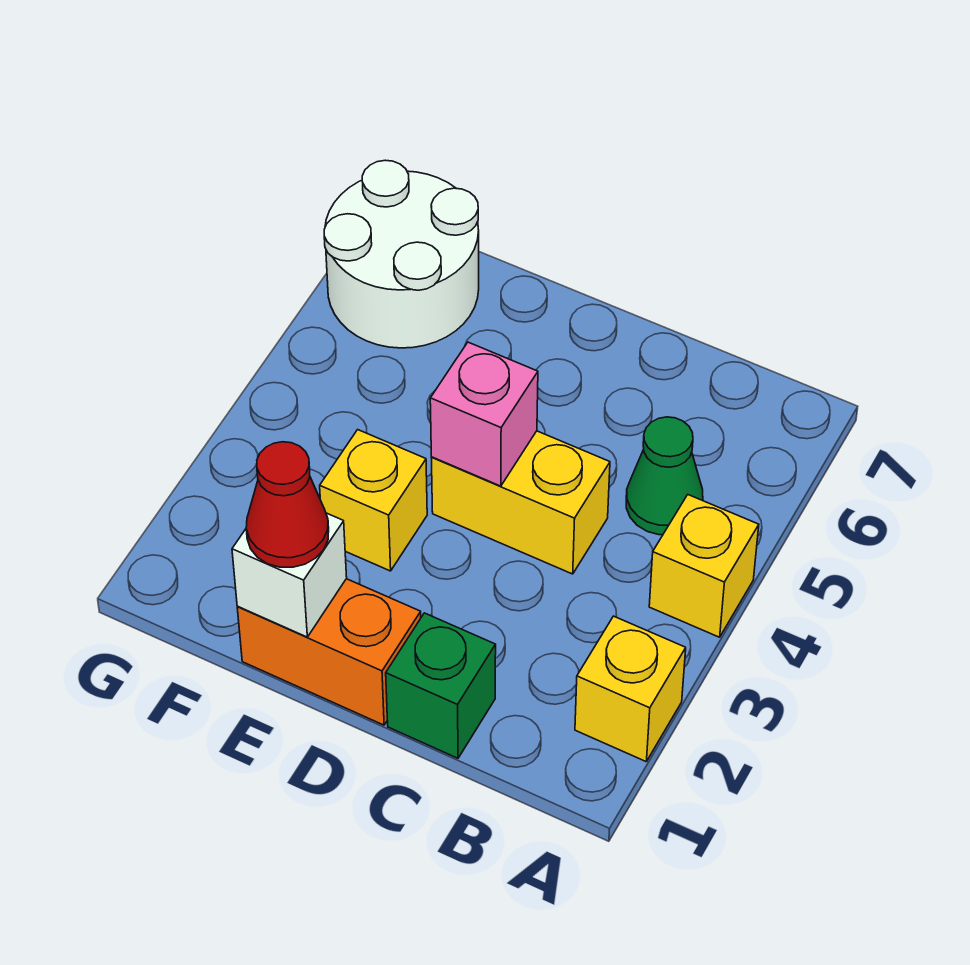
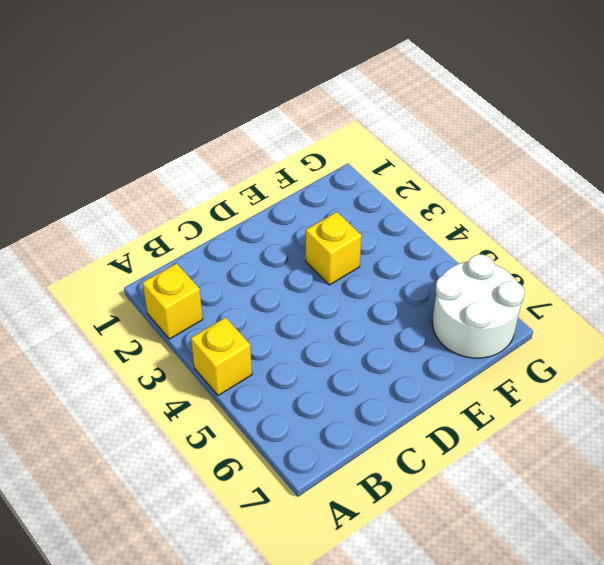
none -> green cone B5 level 1
none -> green brick C1 level 1

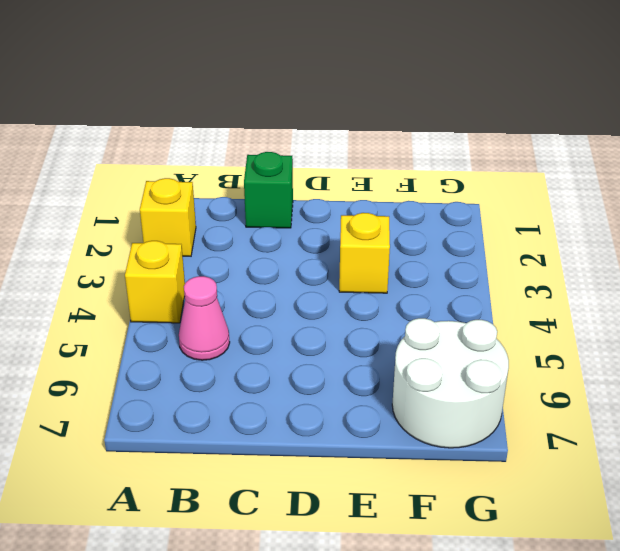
pink cone B5 level 1 -> green cone B5 level 1
none -> yellow brick C4:D4 level 1
none -> orange brick D1:E1 level 1

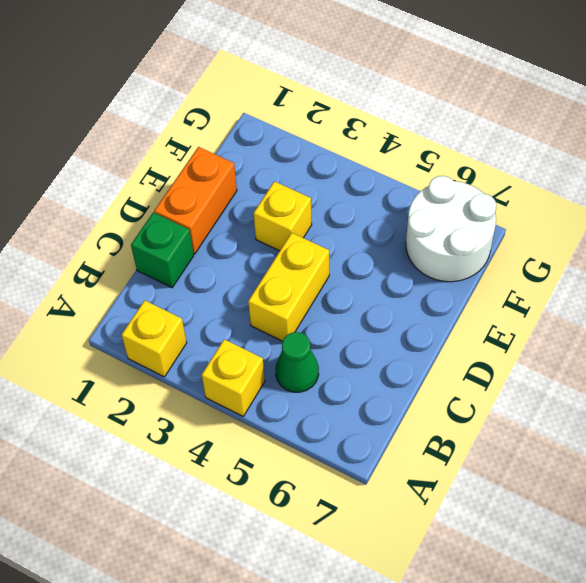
none -> pink brick D4 level 2
none -> white brick E1 level 2

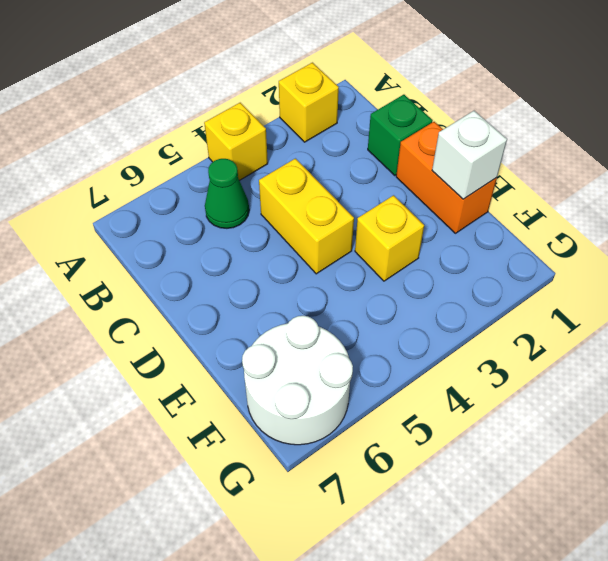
none -> pink brick D4 level 2
none -> red cone E1 level 3

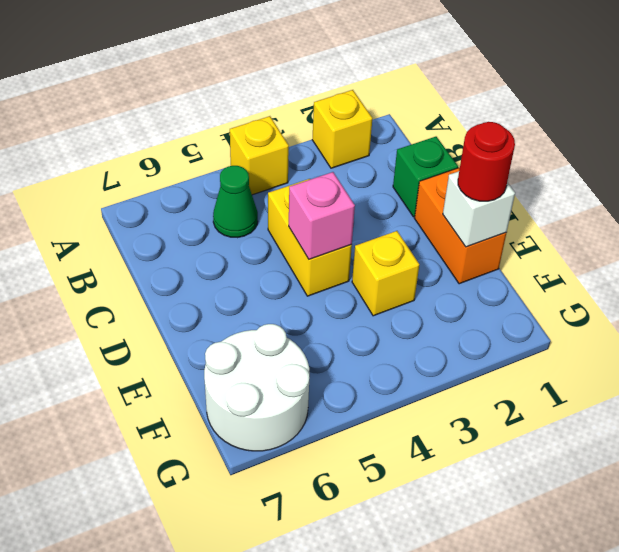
red round brick E1 level 3 -> red cone E1 level 3

